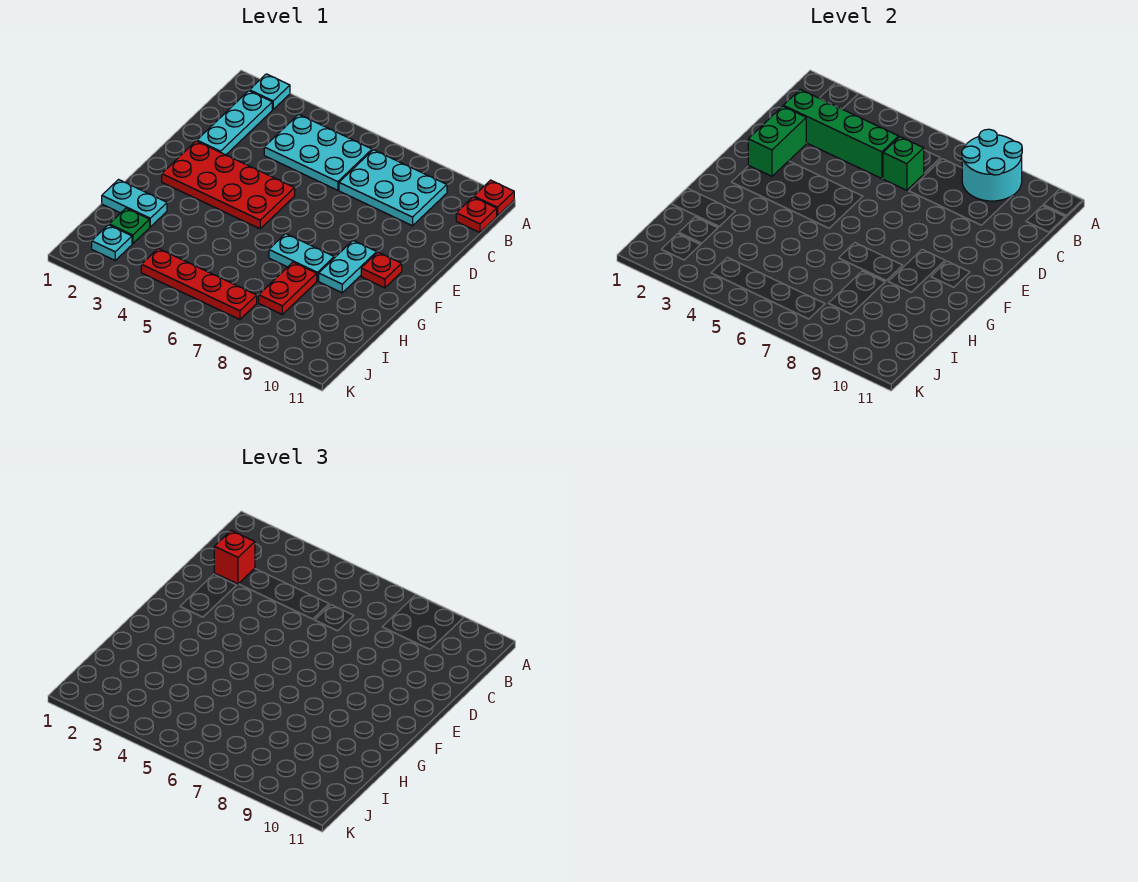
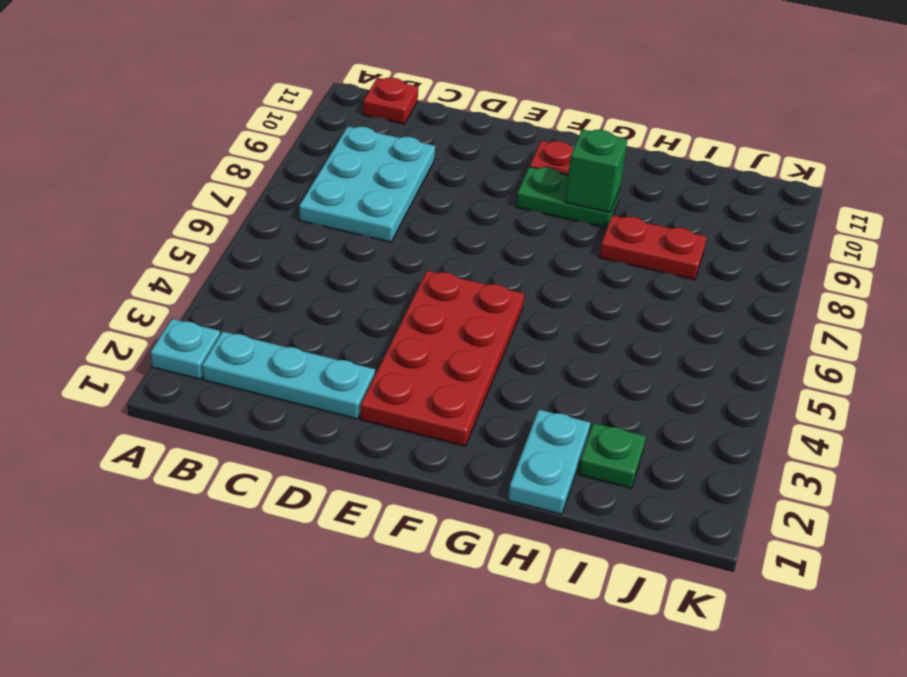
green plate F9:G9 level 1 -> cyan plate F9:G9 level 1
green brick G9 level 2 -> green brick C6 level 2
none -> red plate A11 level 1
none -> cyan plate B4:C6 level 1
none -> cyan plate G7:G8 level 1

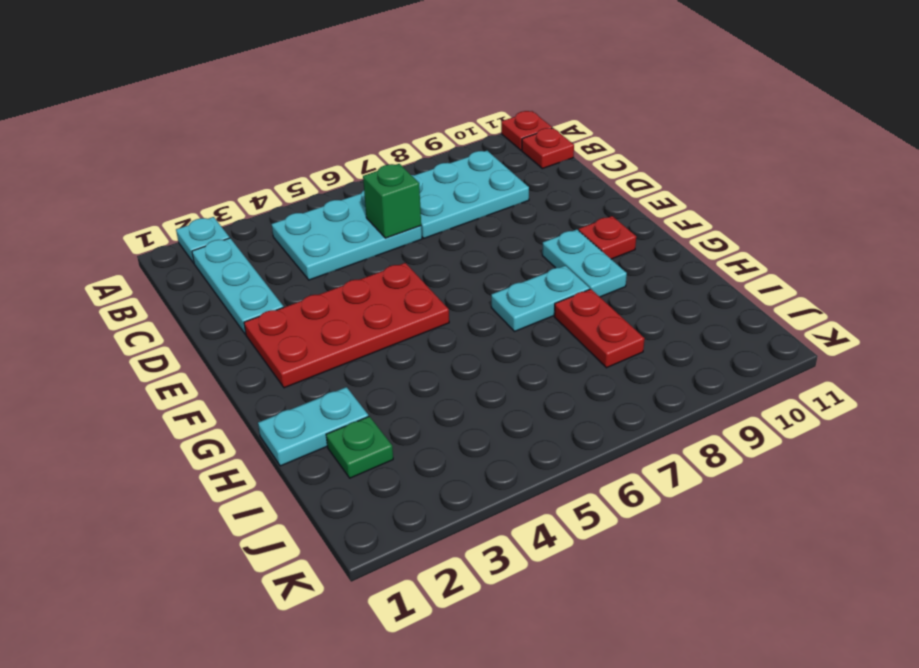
none -> cyan plate J2 level 1
none -> red plate J4:J7 level 1
none -> cyan round brick A8:B9 level 2

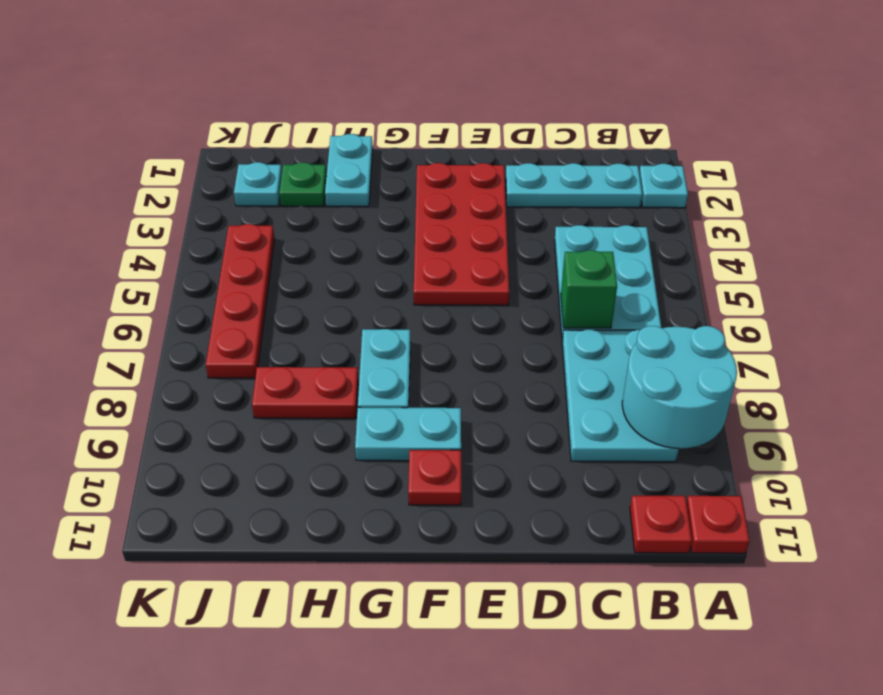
none -> green brick C2:C5 level 2
none -> green brick D2:E2 level 2
none -> red brick C2 level 3

